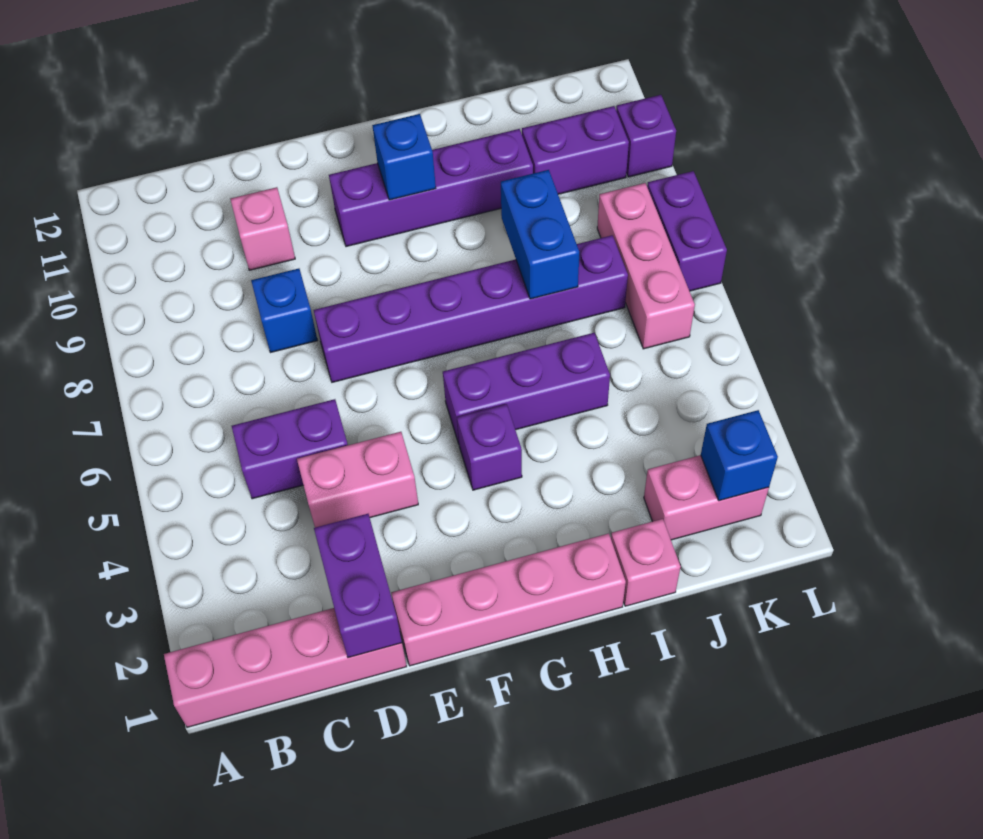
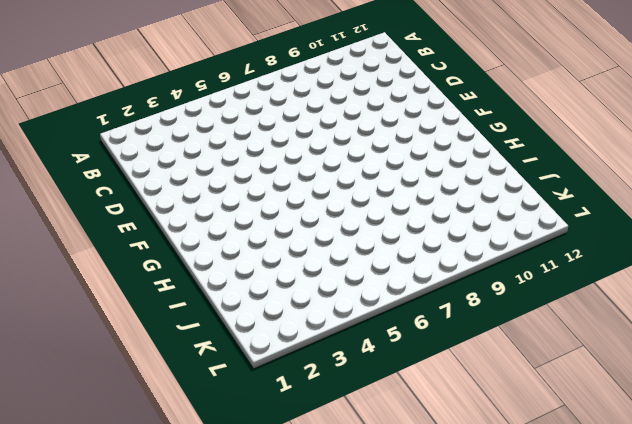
none -> pink brick A1:D1 level 1
none -> purple brick C5:D5 level 1
none -> pink brick D4:E4 level 1

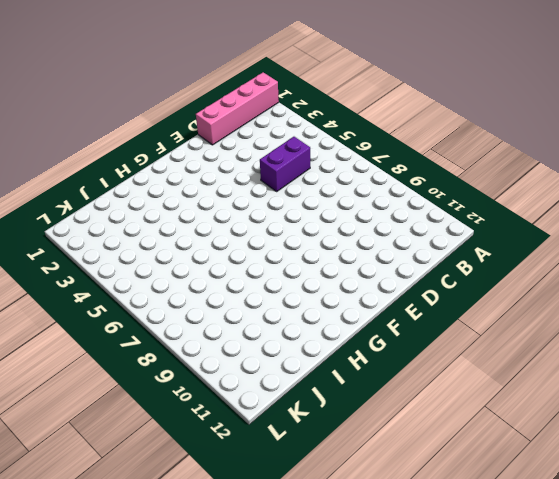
none -> pink brick D4:E4 level 1
none -> blue brick D8 level 1
none -> pink brick D10 level 1

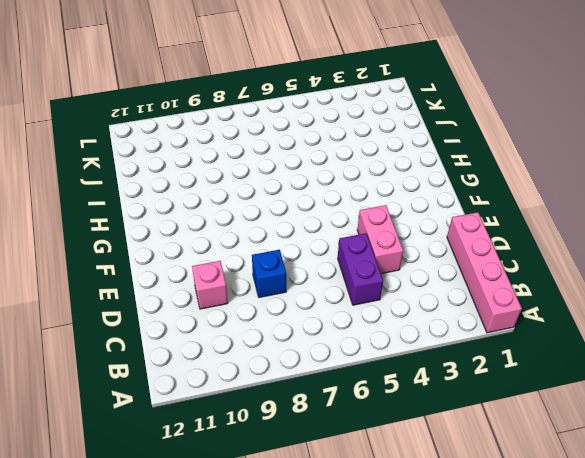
none -> pink brick E1:H1 level 1
none -> purple brick E7:J7 level 1
none -> purple brick F10:I10 level 1

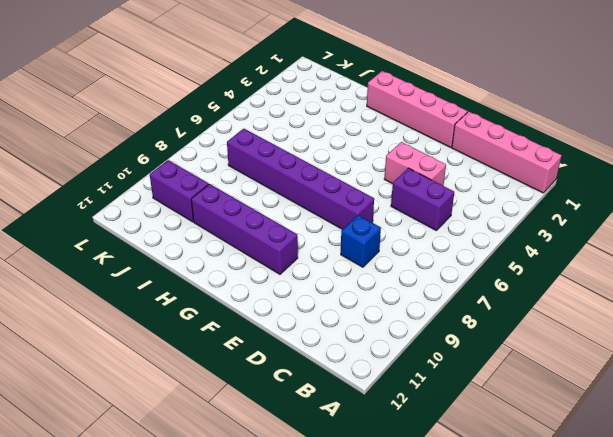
none -> pink brick D10 level 1
none -> purple brick G4 level 1
none -> purple brick G5:I5 level 1

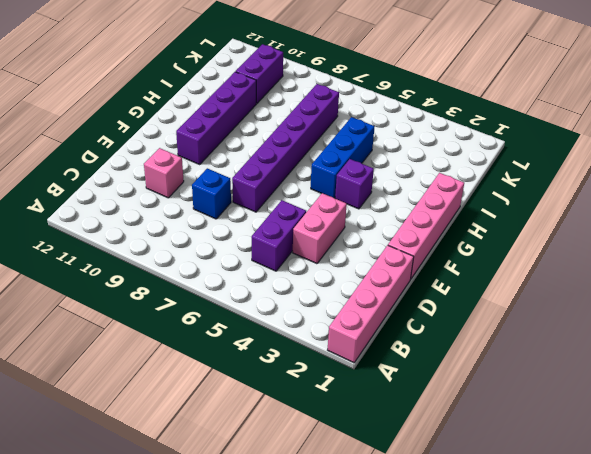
blue brick G5:I5 level 1 -> purple brick G5:I5 level 1
none -> pink brick I1 level 1
none -> pink brick J2:K2 level 1
none -> pink brick K6:K8 level 1

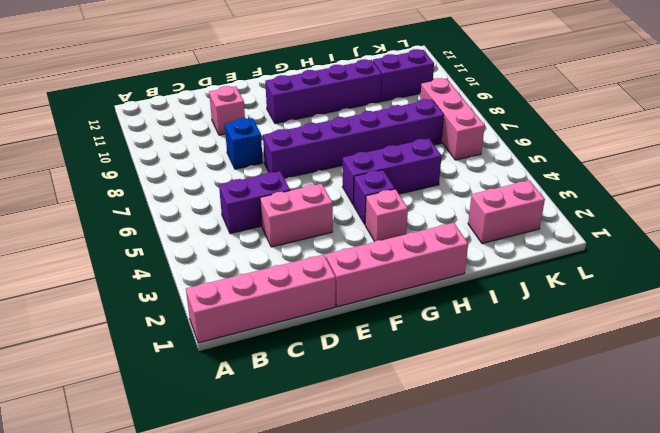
pink brick G3 level 1 -> pink brick I1 level 1
none -> purple brick L7:L8 level 1
none -> purple brick L10 level 1
none -> purple brick D1:D2 level 2

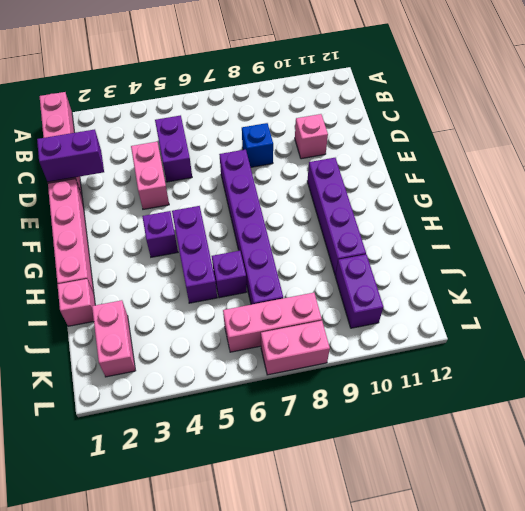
purple brick I6 level 1 -> purple brick L10 level 1
pink brick L7:L8 level 1 -> purple brick L7:L8 level 1
none -> blue brick G10 level 2
none -> blue brick I7:I8 level 2
none -> blue brick K2 level 2

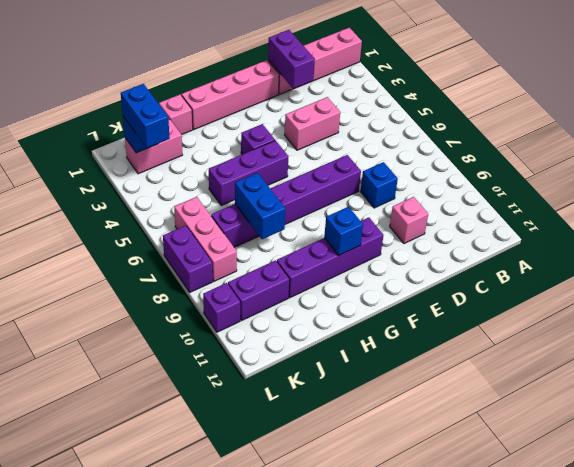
blue brick K2:K3 level 3 -> none
none -> purple brick C5:D5 level 1

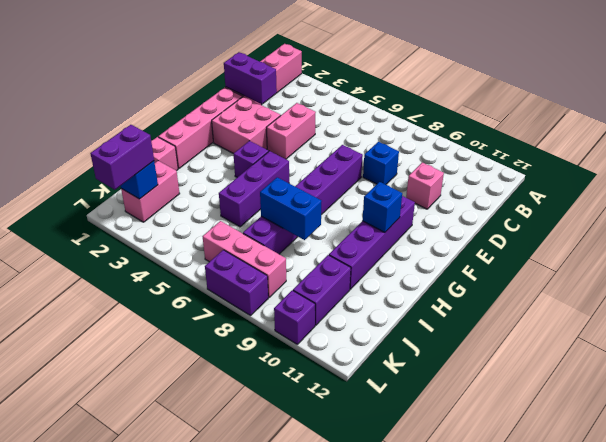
pink brick E2:F3 level 1 -> none
purple brick K2:L2 level 3 -> purple brick C5:D5 level 1

